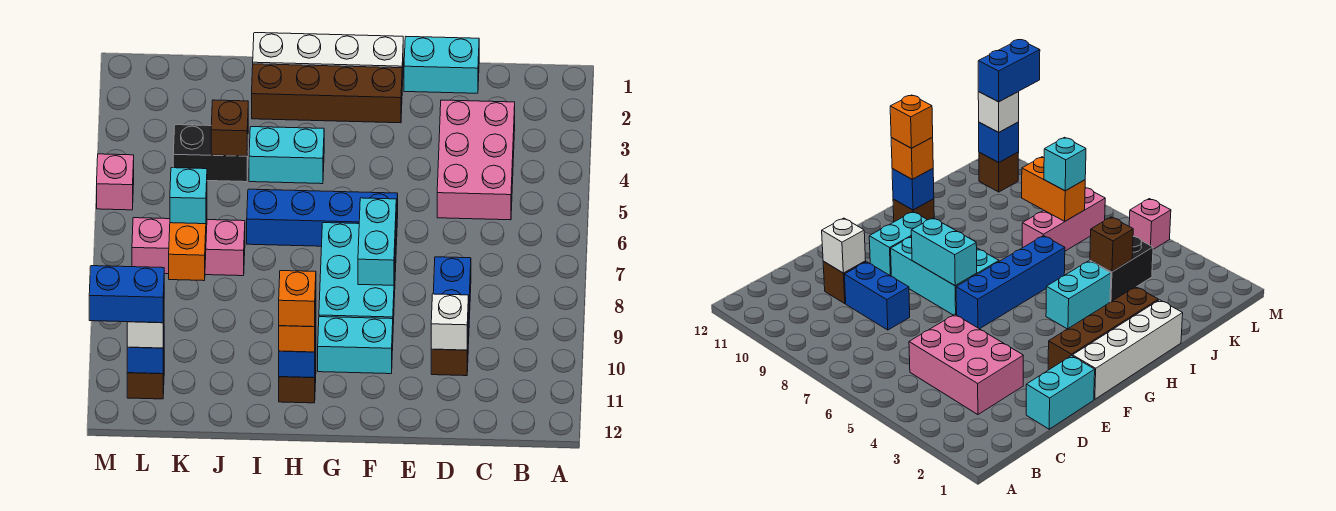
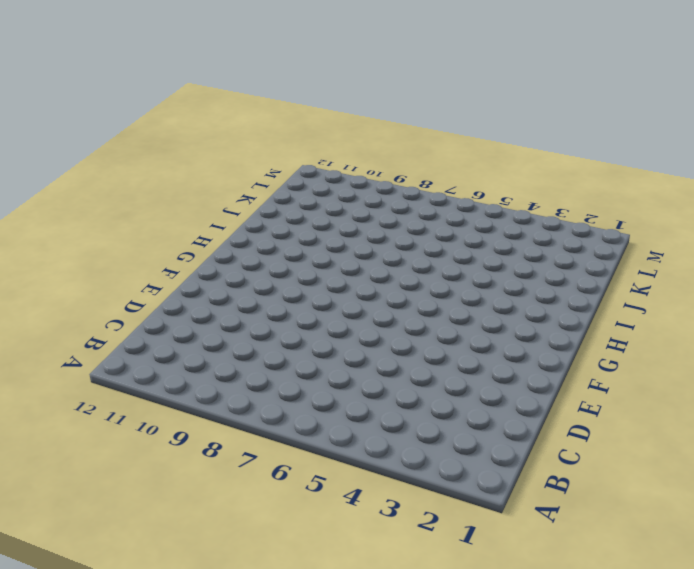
none -> pink brick C3:D5 level 1
none -> cyan brick D1:E1 level 1
none -> blue brick D8:D9 level 1

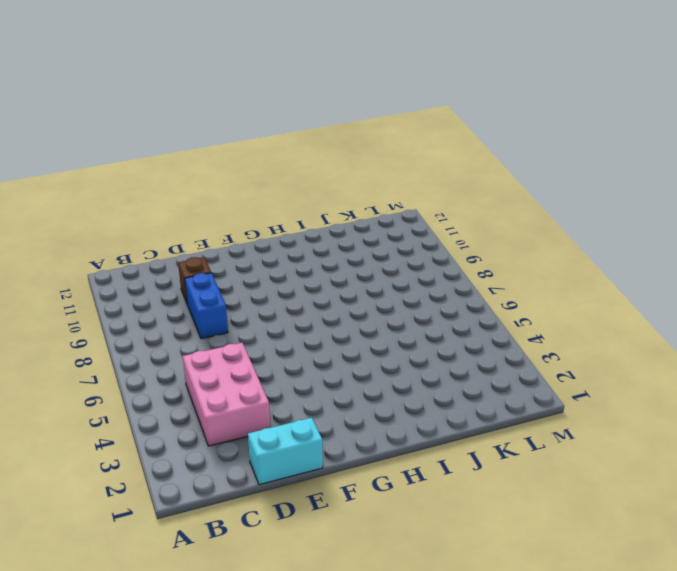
none -> white brick F1:I1 level 1
none -> brown brick F2:I2 level 1
none -> blue brick F6:I6 level 1

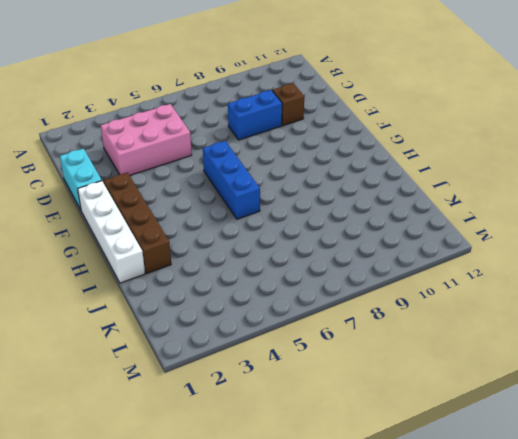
blue brick F6:H6 level 1 -> blue brick F6:I6 level 1
none -> cyan brick F7:G9 level 1
none -> cyan brick F10:G10 level 1
none -> cyan brick H4:I4 level 1

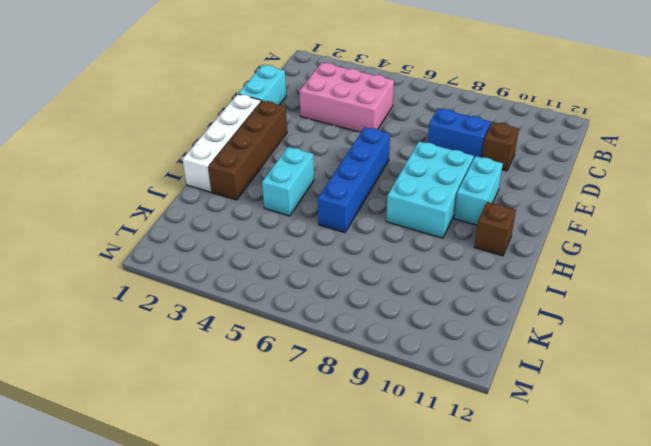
cyan brick F8:H9 level 1 -> cyan brick F7:G9 level 1
none -> black brick J4:K4 level 1
none -> pink brick J7:L7 level 1
none -> brown brick L11 level 1

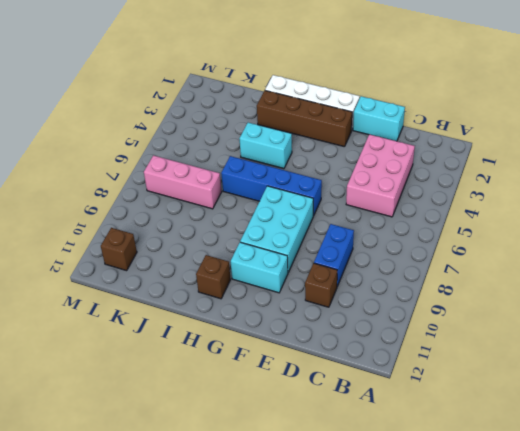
none -> black brick J4:K4 level 1
none -> pink brick M5 level 1
none -> white brick D10 level 2

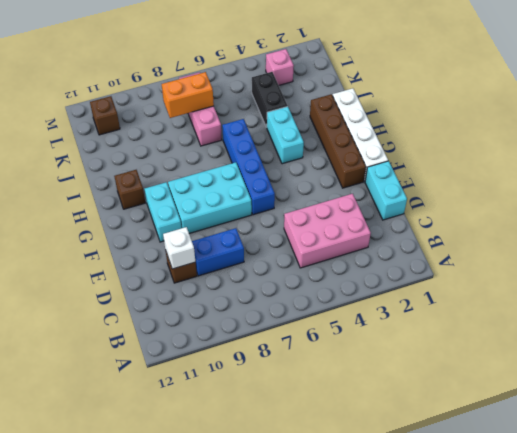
pink brick L3 level 1 -> pink brick M5 level 1
none -> cyan brick F7:F8 level 2
none -> blue brick H11 level 2
none -> brown brick J4 level 2

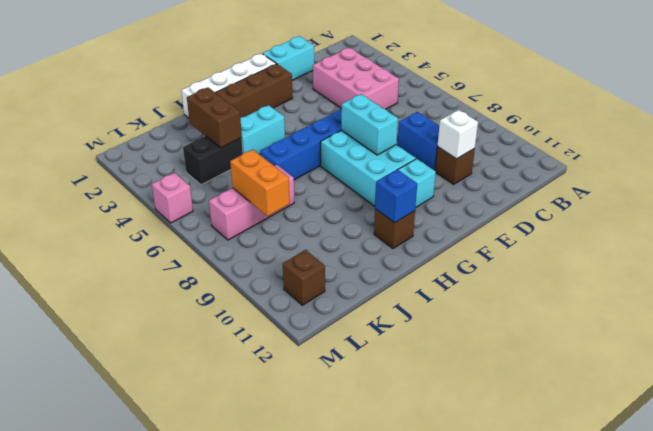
brown brick J3:J4 level 2 -> brown brick J4 level 2
none -> blue brick L11 level 2
none -> orange brick H11 level 3
none -> cyan brick K7 level 3

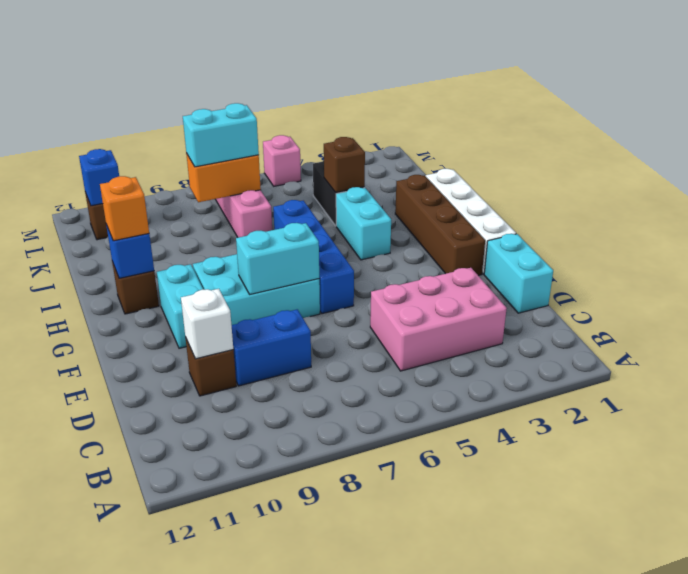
cyan brick K7:K8 level 3 -> cyan brick K7 level 3
none -> white brick L11 level 3
none -> orange brick H11 level 4
none -> blue brick L11:M11 level 4

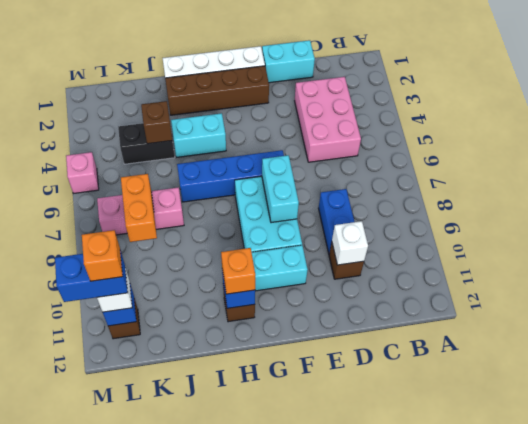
orange brick L11 level 5 -> orange brick H11 level 4
none -> cyan brick K7 level 3

